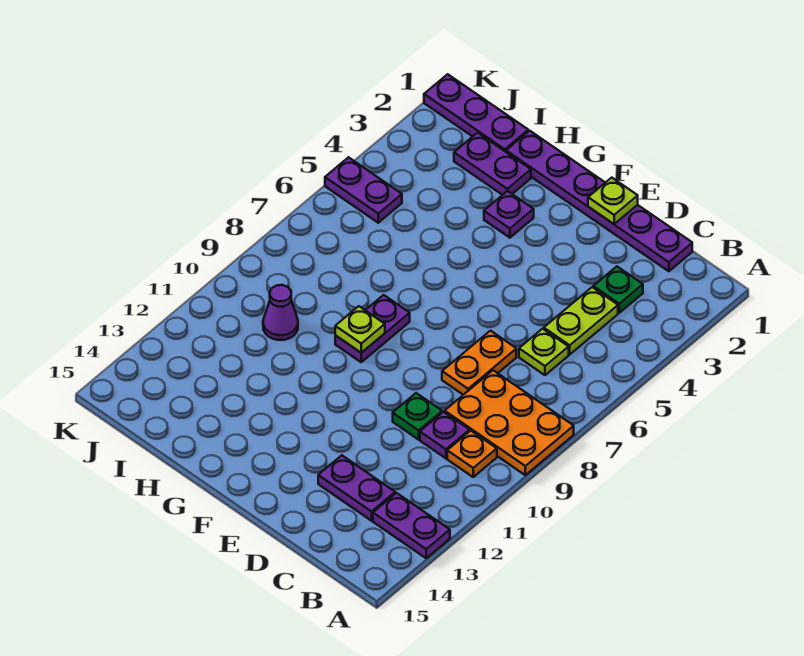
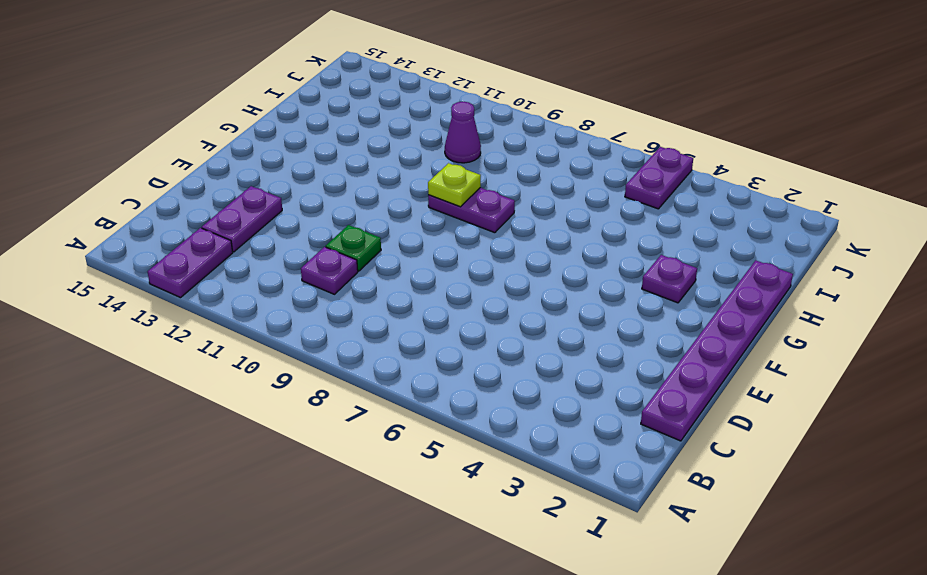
none -> orange plate A8:C9 level 1
none -> orange plate B10 level 1
none -> green plate C3 level 1

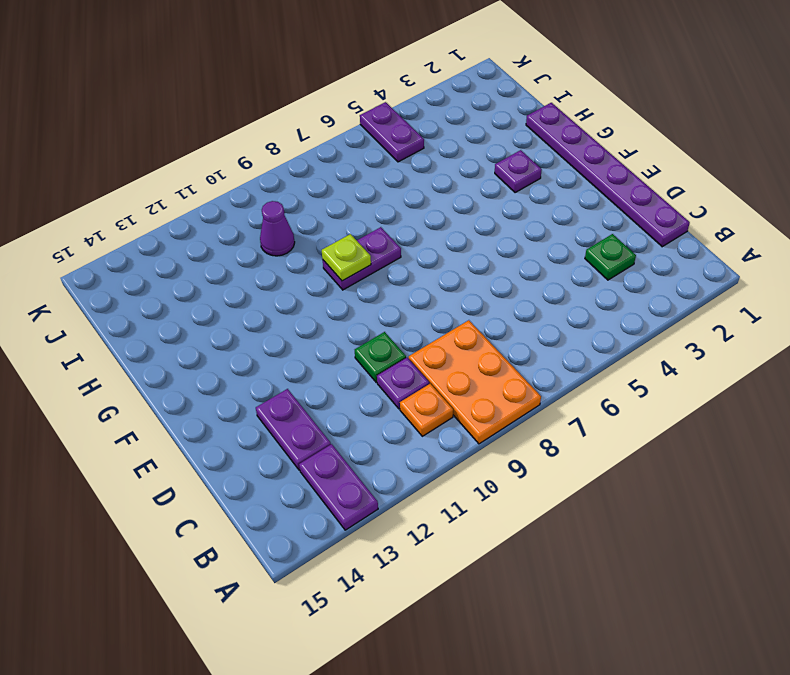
none -> lime plate C4:C5 level 1
none -> lime plate C6 level 1
none -> orange plate D7:D8 level 1

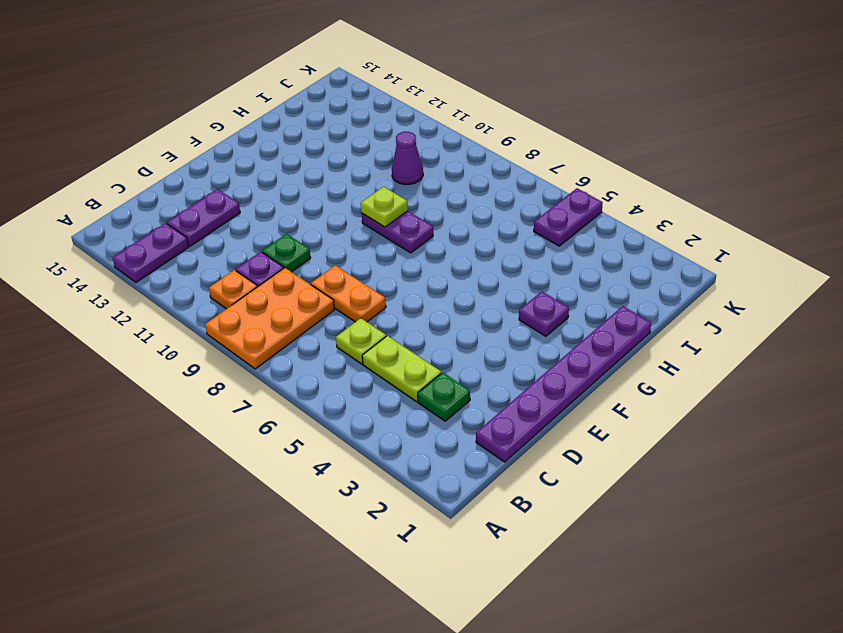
none -> purple plate H2:I2 level 1
none -> purple plate I1:K1 level 1
none -> lime plate E1 level 2

